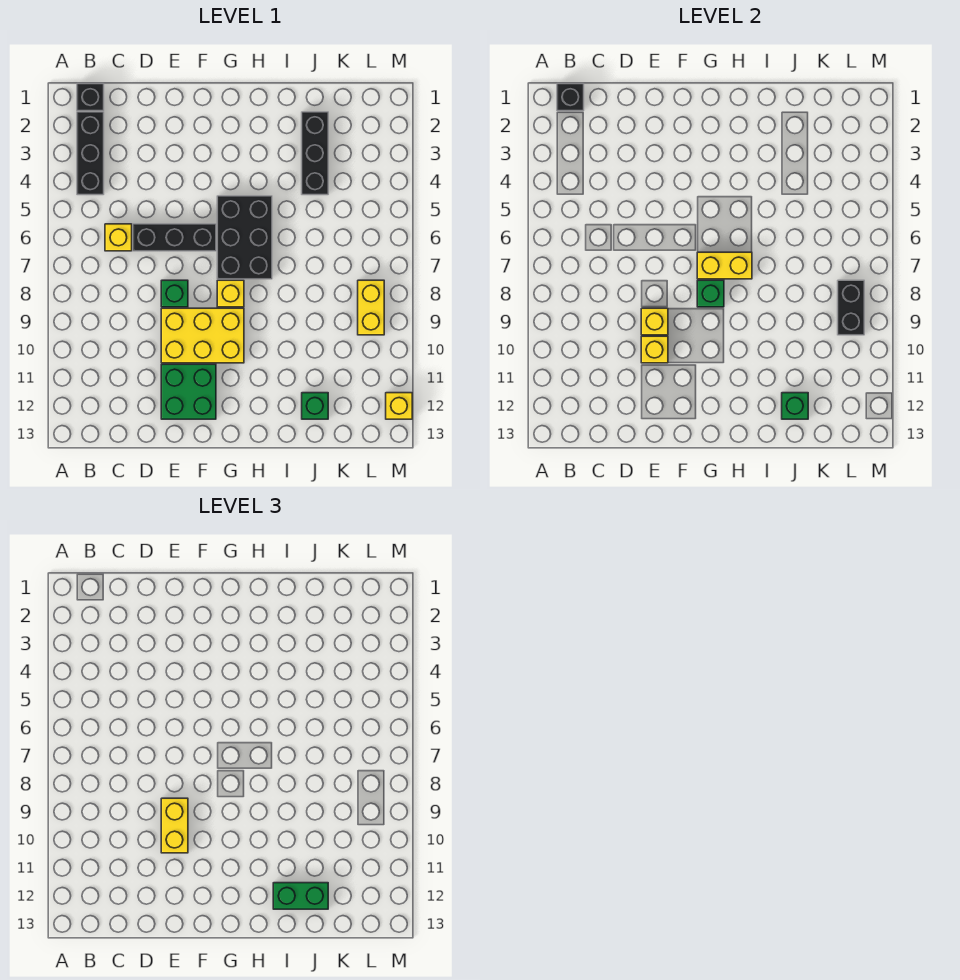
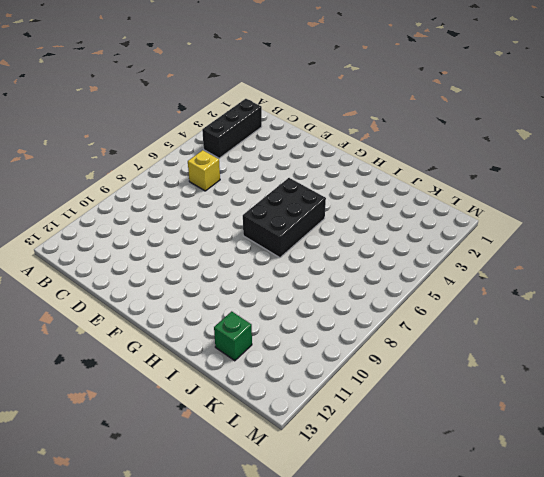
none -> black brick B1 level 1
none -> black brick D6:F6 level 1
none -> green brick E8 level 1

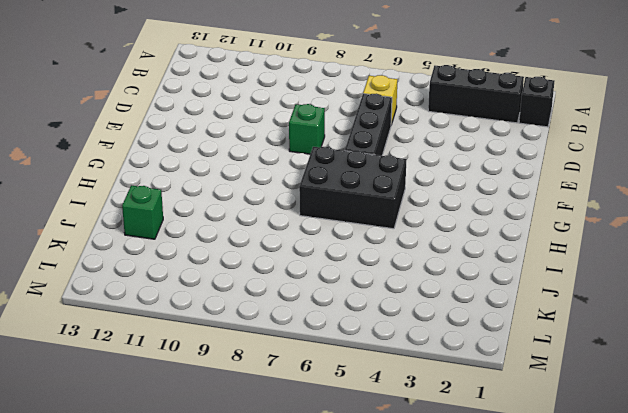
none -> yellow brick E9:G10 level 1
none -> green brick E11:F12 level 1
none -> yellow brick G8 level 1

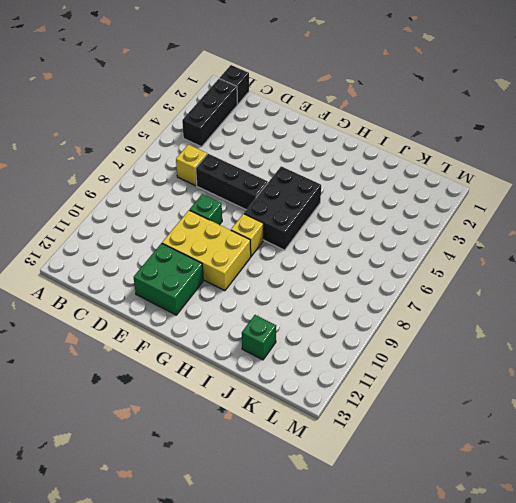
none -> black brick J2:J4 level 1
none -> yellow brick L8:L9 level 1
none -> yellow brick M12 level 1

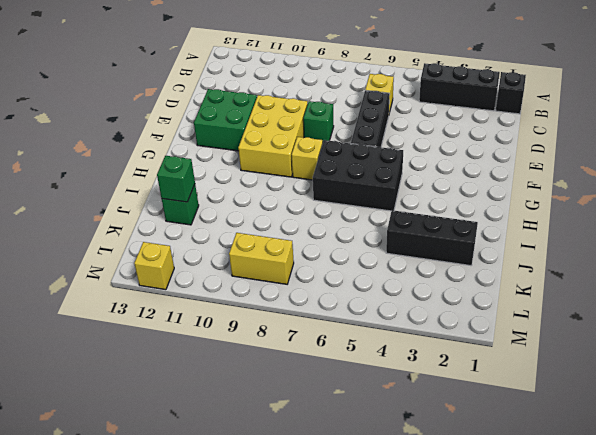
none -> black brick B1 level 2
none -> yellow brick E9 level 2
none -> yellow brick E10 level 2

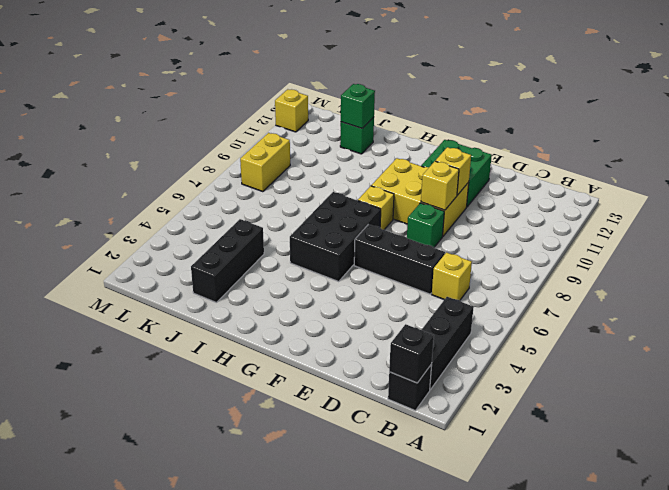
none -> yellow brick G7:H7 level 2
none -> green brick G8 level 2
none -> black brick L8:L9 level 2

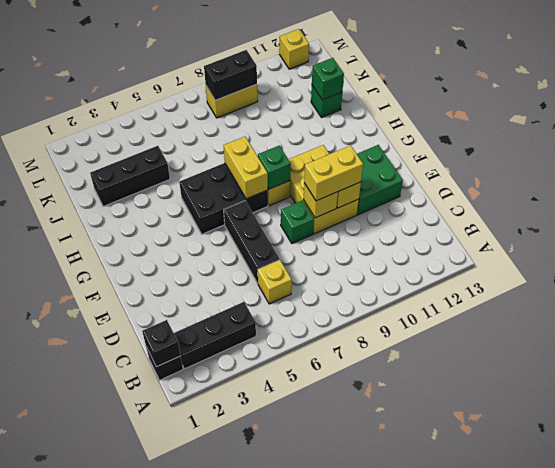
none -> green brick I12:J12 level 3

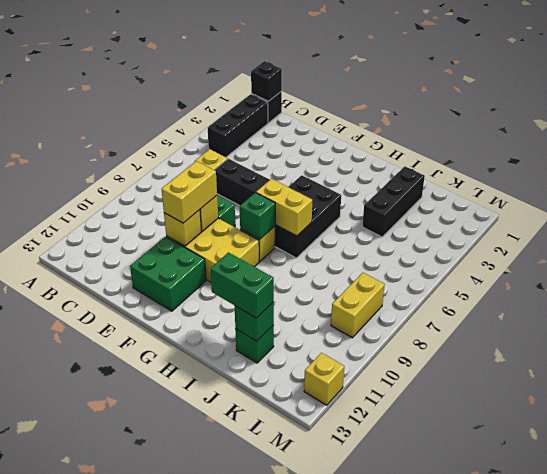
none -> black brick L8:L9 level 2

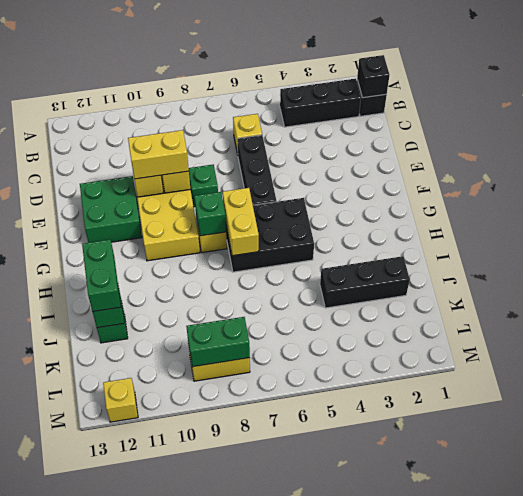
green brick L8:L9 level 2 -> black brick L8:L9 level 2

